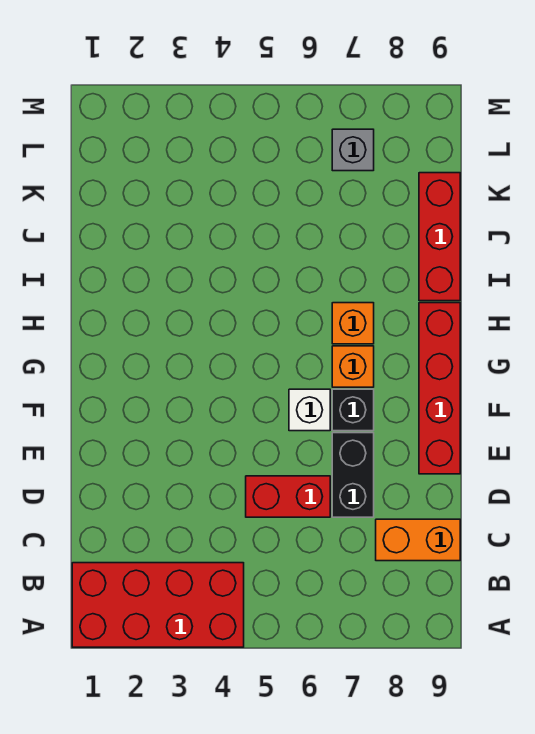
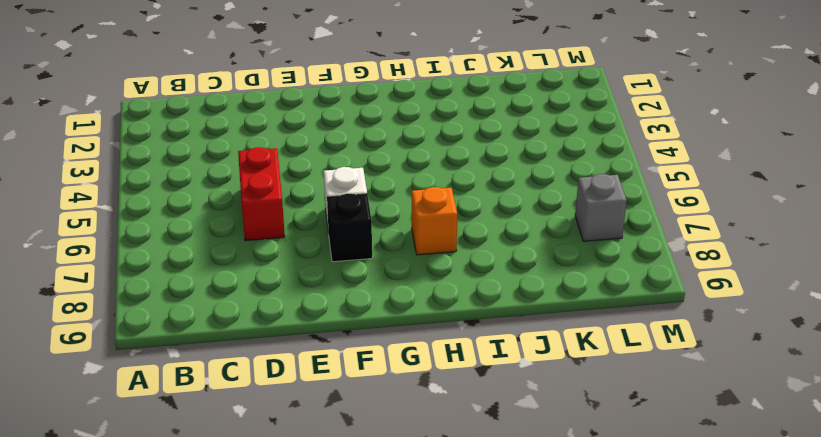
none -> red brick A1:B4 level 1
none -> orange brick C8:C9 level 1

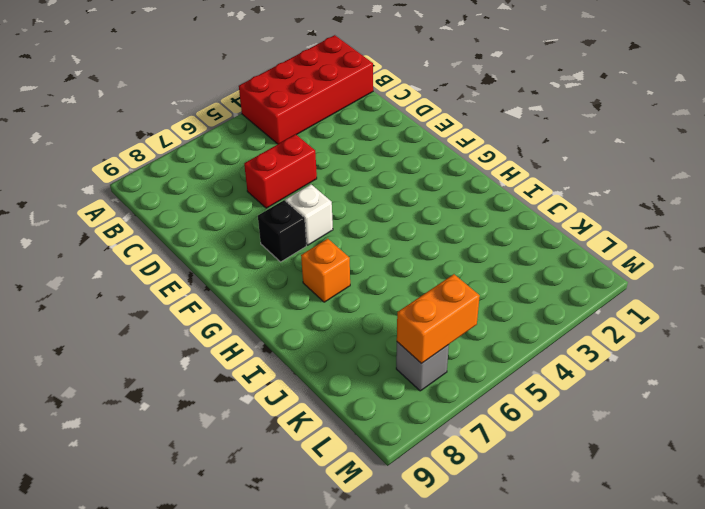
orange brick L6:L7 level 2 -> orange brick C8:C9 level 1
none -> black brick D7:E7 level 1
none -> red brick E9:H9 level 1

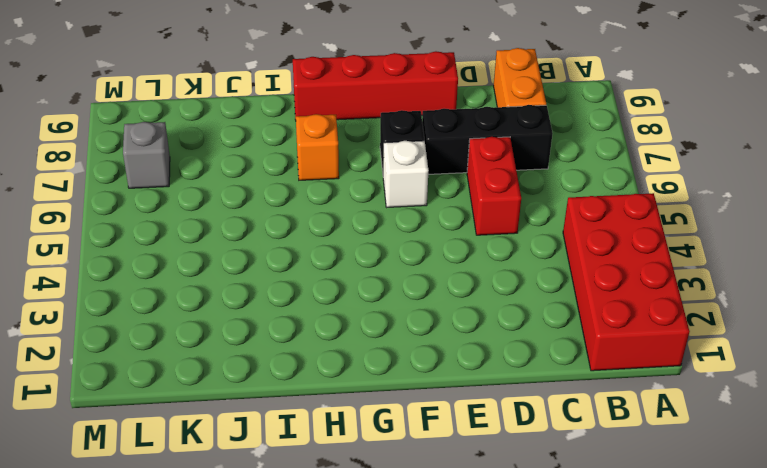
black brick C7:E7 level 1 -> black brick D7:E7 level 1
none -> orange brick G7 level 1
none -> red brick I9:K9 level 1

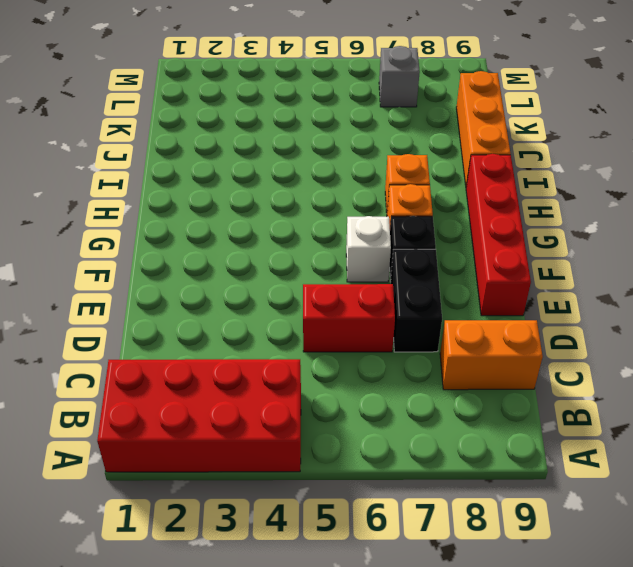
orange brick I9:K9 level 1 -> red brick I9:K9 level 1

